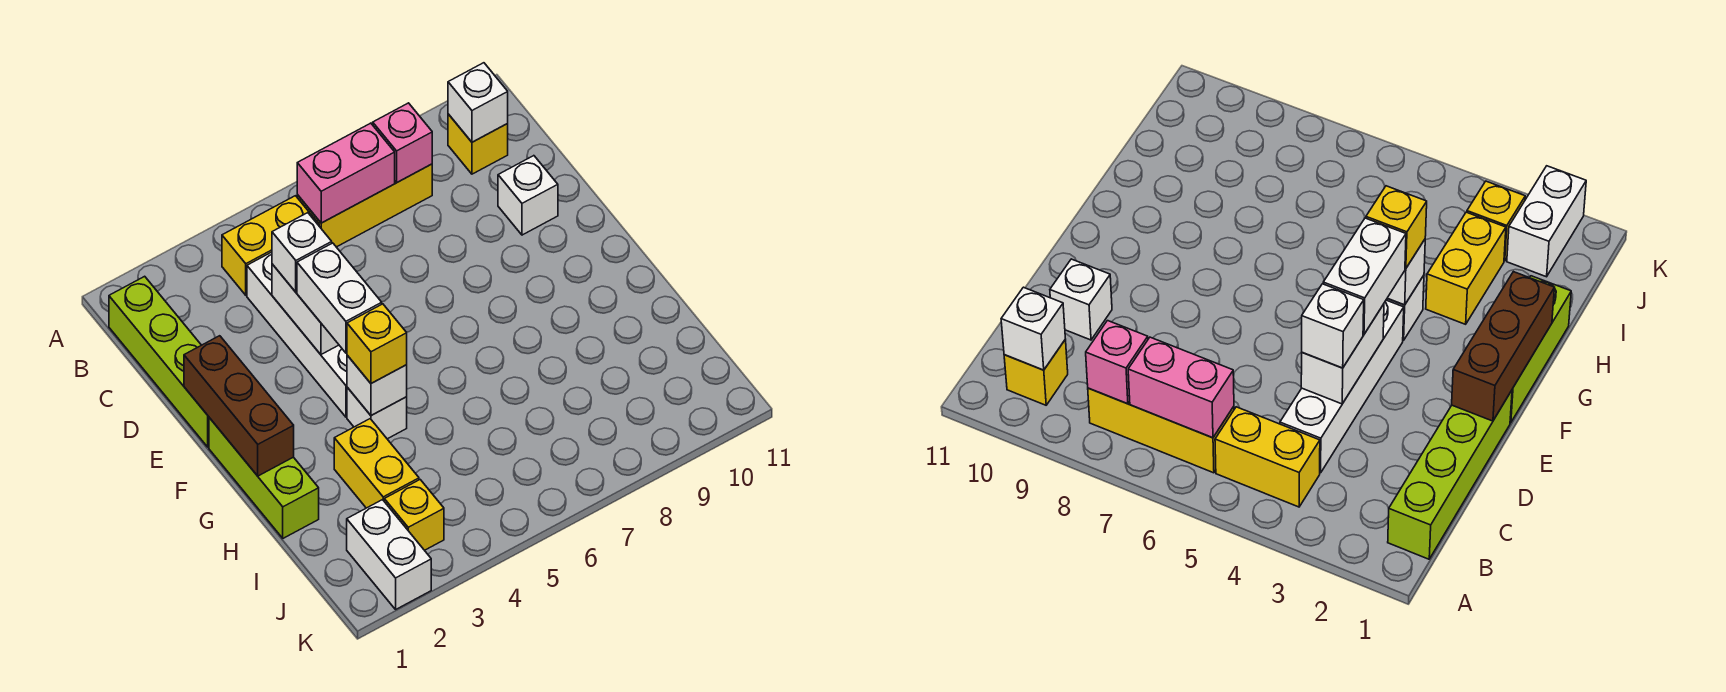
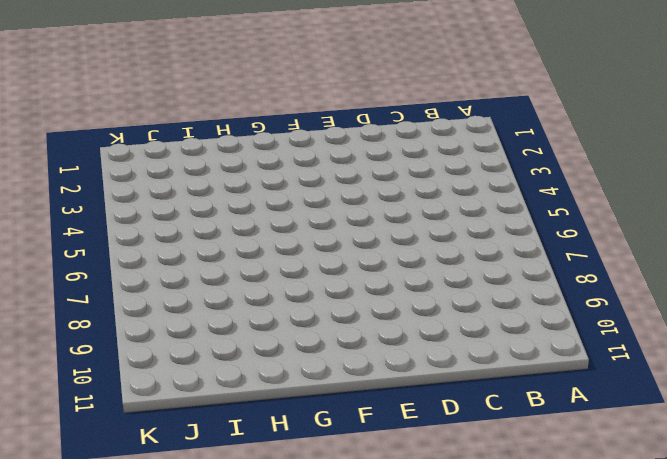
none -> lime brick B1:E1 level 1
none -> yellow brick B4:B5 level 1
none -> yellow brick B6:B8 level 1

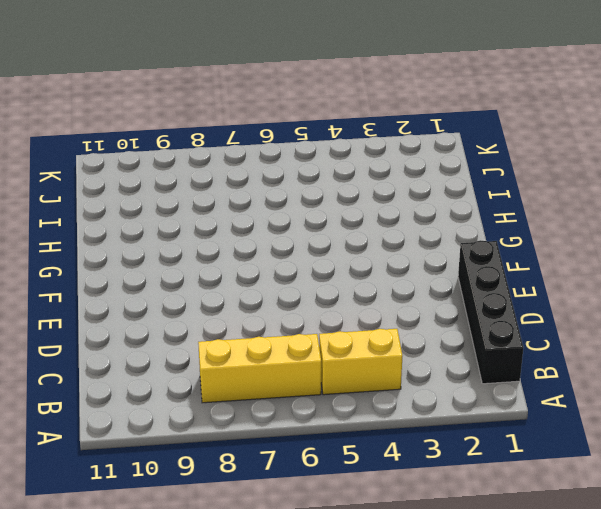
black brick B1:E1 level 1 -> lime brick B1:E1 level 1
none -> yellow brick B10 level 1
none -> white brick C4:F4 level 1
none -> white brick D10 level 1

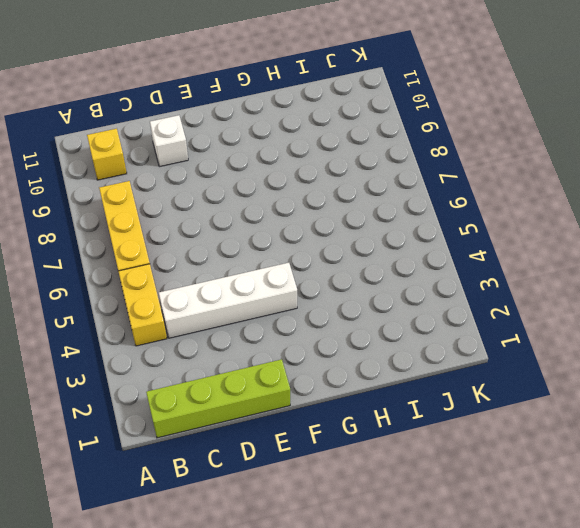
none -> lime brick F1:H1 level 1
none -> white brick G4 level 1
none -> yellow brick H3:I3 level 1

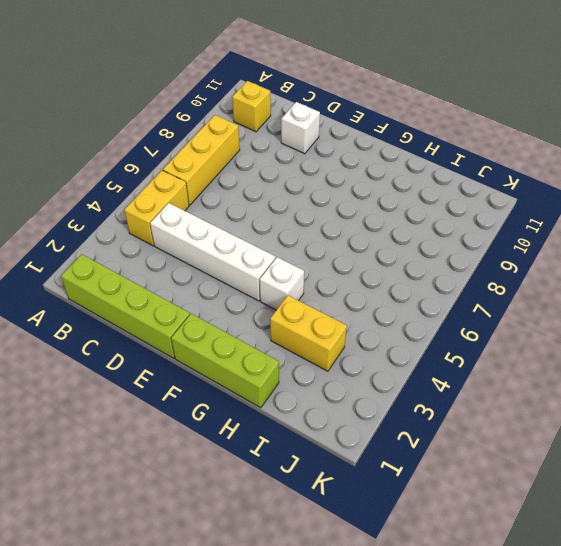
none -> white brick J2:K2 level 1
none -> yellow brick J3 level 1
none -> pink brick B6:B7 level 2

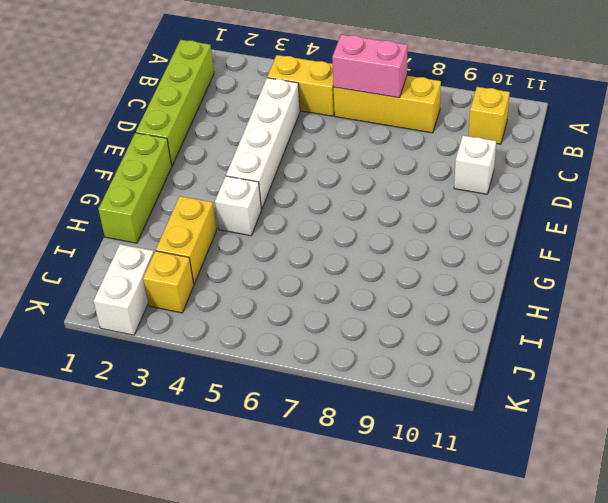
none -> pink brick B8 level 2
none -> white brick B10 level 2
none -> white brick D4:E4 level 2

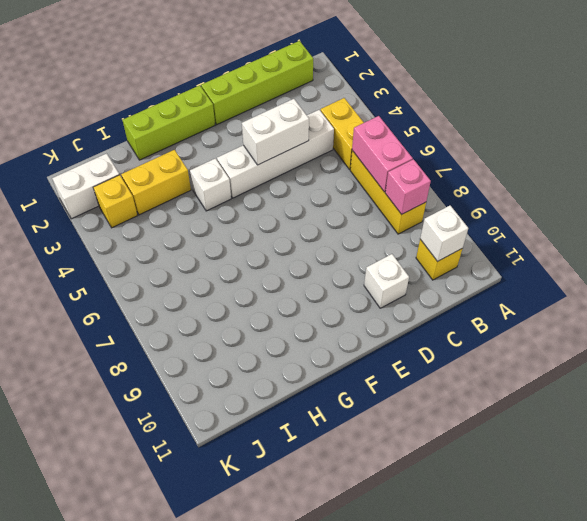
none -> brown brick E1:G1 level 2
none -> white brick G4 level 2
none -> white brick D4 level 3

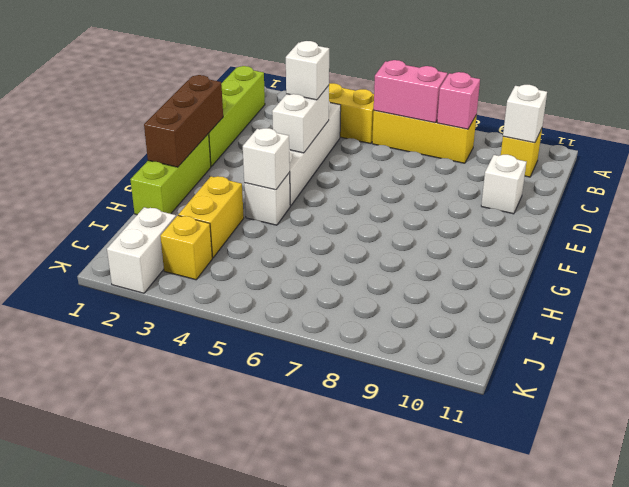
none -> white brick E4:F4 level 3
none -> yellow brick G4 level 3

